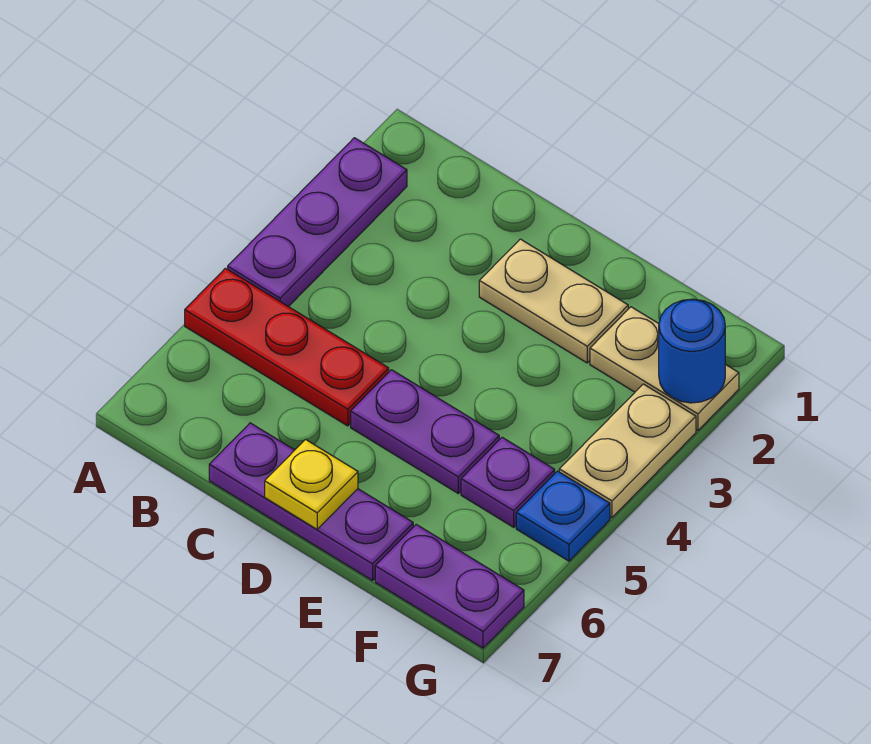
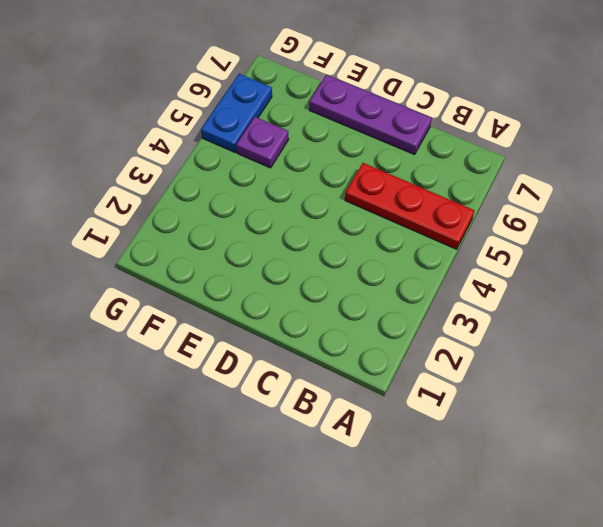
blue plate G5:G6 level 1 -> blue plate G5 level 1
none -> purple plate A2:A4 level 1
none -> tan plate D2:E2 level 1
none -> purple plate D5:E5 level 1

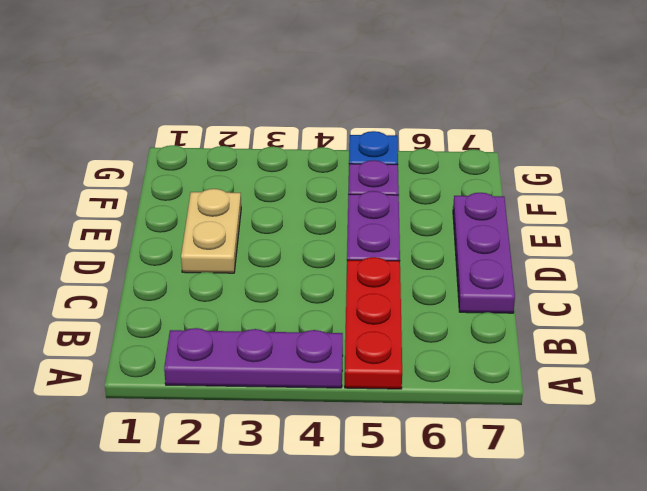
none -> tan plate F2:G2 level 1
none -> purple plate F7:G7 level 1
none -> tan plate G3:G4 level 1

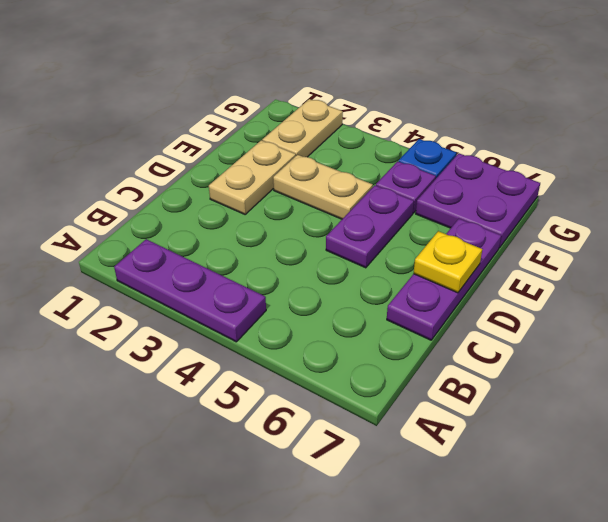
tan plate E3:E4 level 1 -> tan plate G3:G4 level 1
purple plate F6:G7 level 1 -> purple plate F7:G7 level 1
none -> red plate A5:C5 level 1
none -> blue round brick G2 level 2

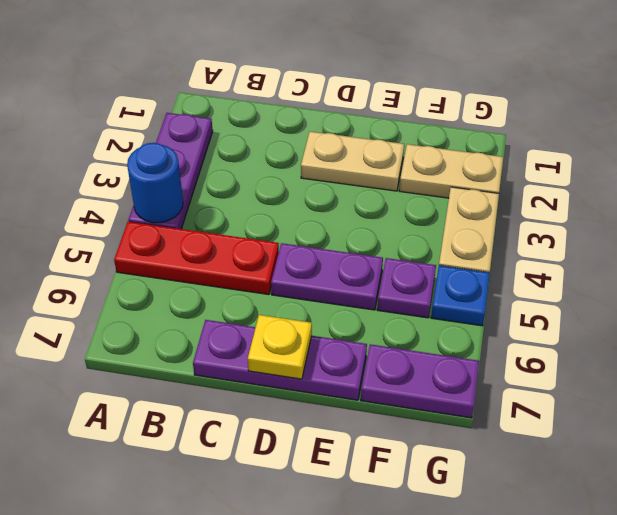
blue round brick A4 level 2 -> blue round brick G2 level 2

